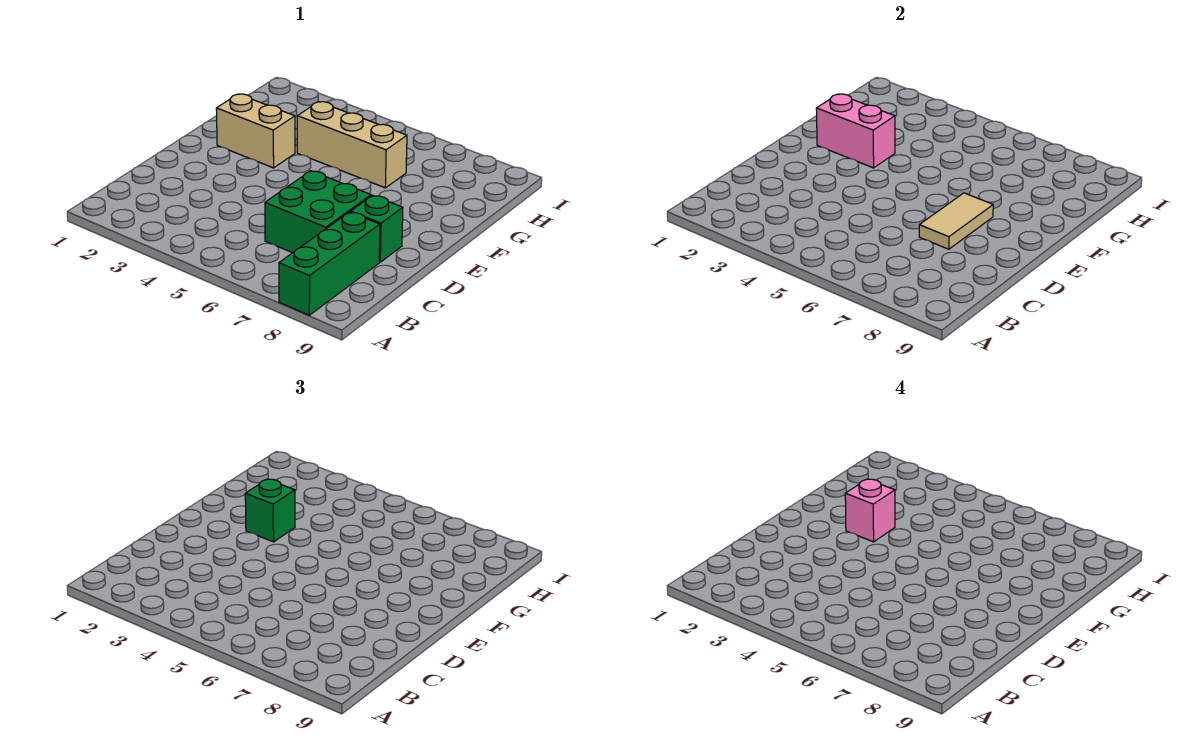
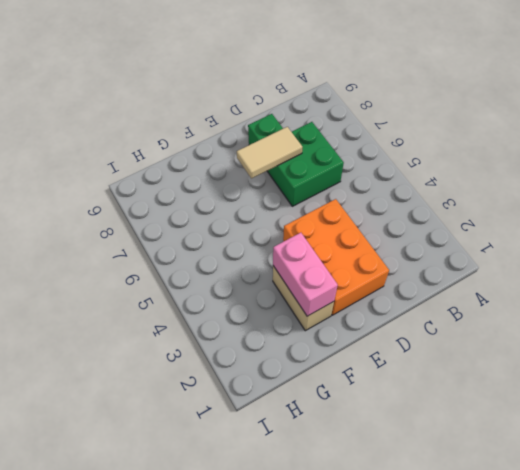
orange brick D2:E4 level 1 -> none
none -> green brick A8:C8 level 1
none -> tan brick G4:G6 level 1

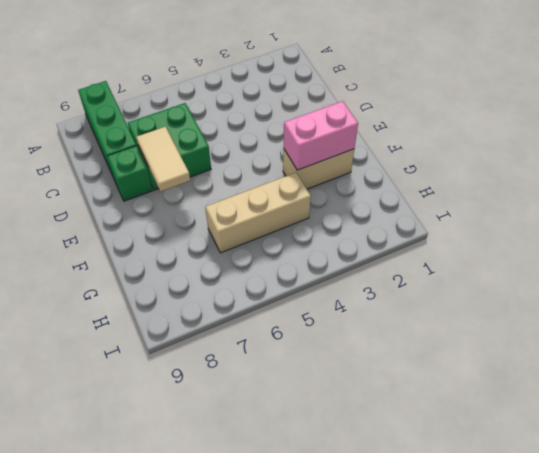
none -> green brick F3 level 3
none -> pink brick F3 level 4

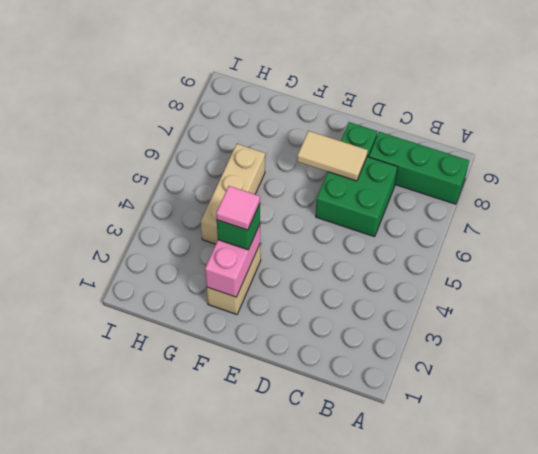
pink tile F3 level 4 -> pink brick F3 level 4

